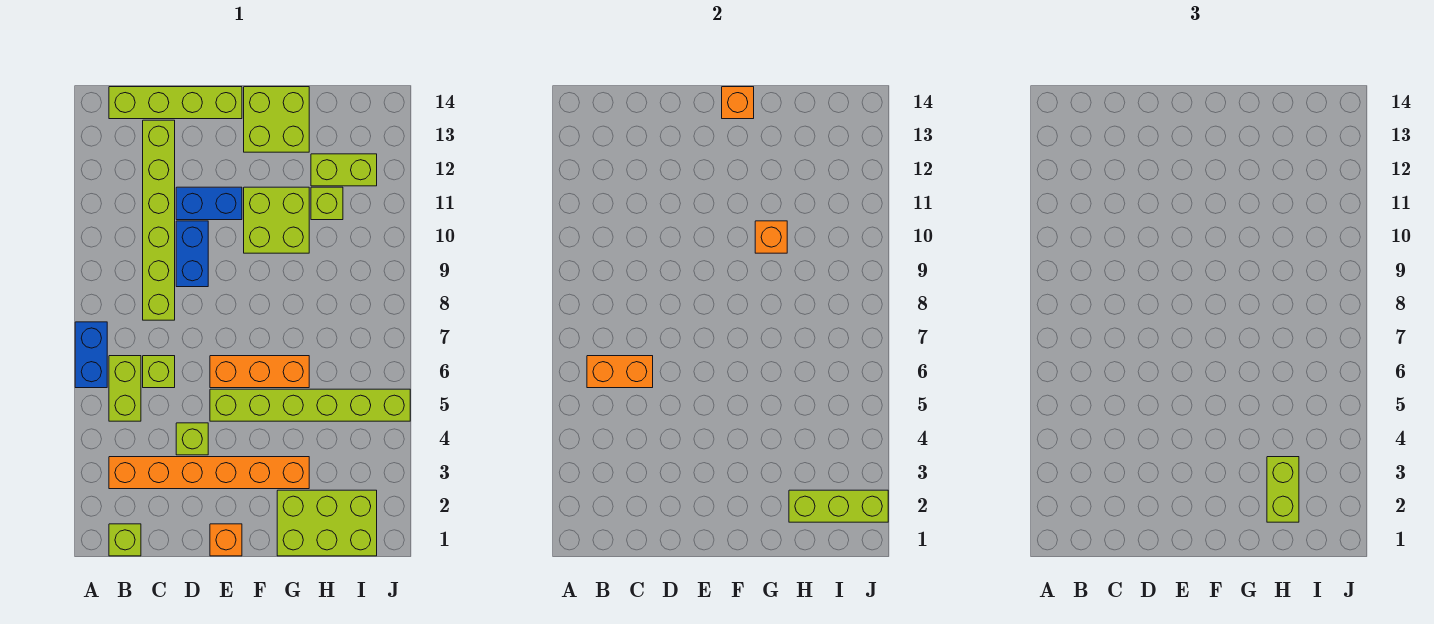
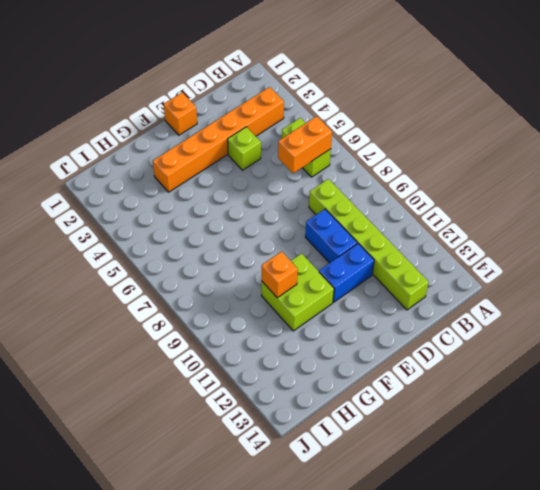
none -> blue brick A6:A7 level 1
none -> lime brick B1 level 1
none -> lime brick B14:E14 level 1

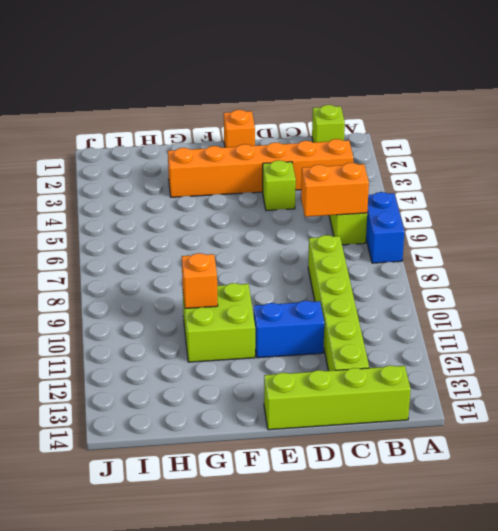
none -> lime brick C6 level 1
none -> blue brick D9:D10 level 1
none -> lime brick E5:J5 level 1

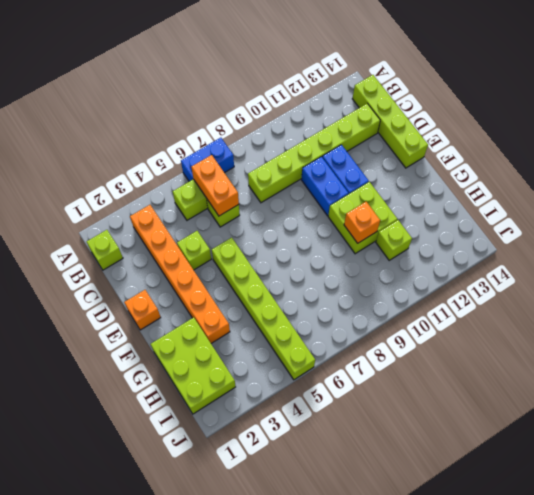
blue brick D10:E10 level 1 -> blue brick D9:D10 level 1
none -> orange brick E6:G6 level 1
none -> lime brick F13:G14 level 1
none -> lime brick H12:I12 level 1

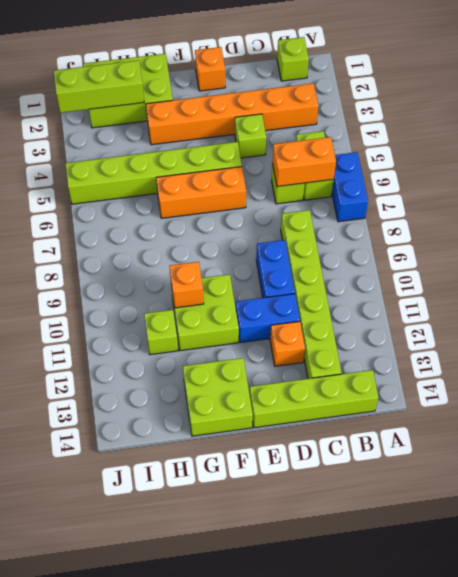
orange brick D12 level 1 -> orange brick F14 level 2
none -> lime brick H12:I12 level 1
none -> lime brick H2:H3 level 3

